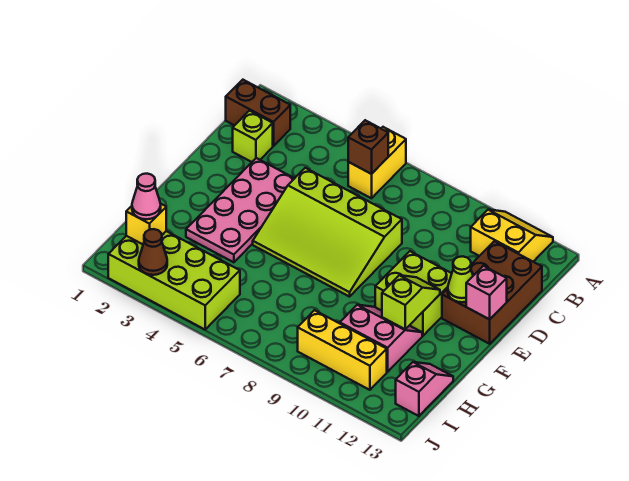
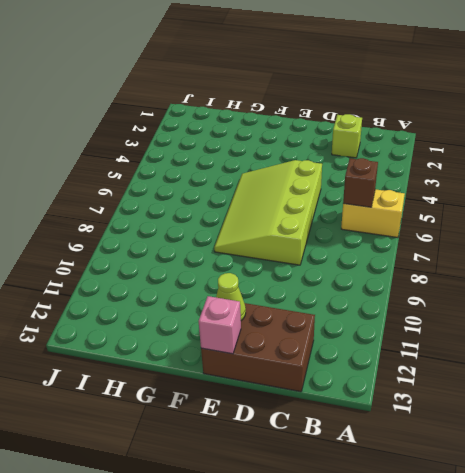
none -> yellow slope A11:B12 level 1 top B
none -> brown brick B1:B2 level 1
none -> pink plate D3:G4 level 1

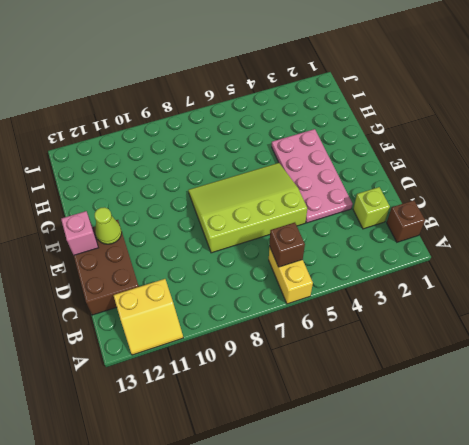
brown brick B1 level 1 -> brown brick B1:B2 level 1
none -> lime brick E10:F11 level 1
none -> pink slope G10:H11 level 1 top H
none -> pink slope H13:I13 level 1 top I

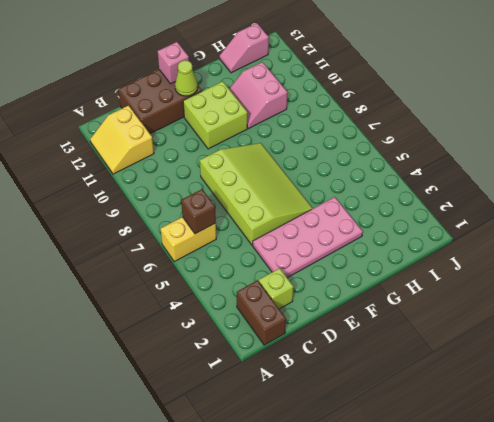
none -> lime brick I2:J5 level 1
none -> yellow brick I9:I11 level 1
none -> lime slope F11:G11 level 2 top G

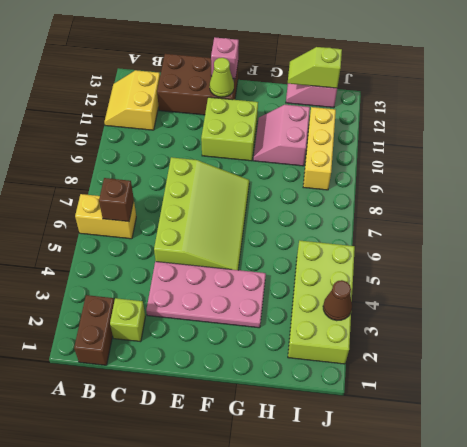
lime slope H13:I13 level 2 top I -> lime slope F11:G11 level 2 top G
none -> yellow brick I2 level 2
none -> pink cone I2 level 3

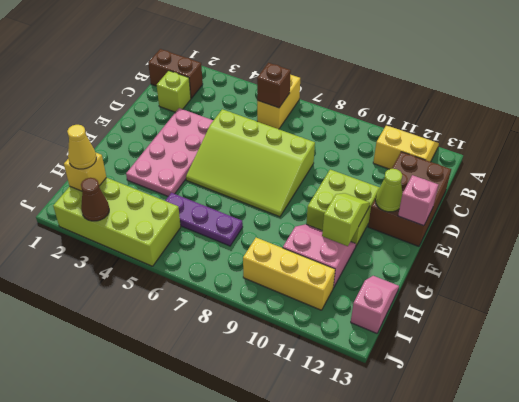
purple plate H5:H7 level 1 -> none
yellow cone I2 level 3 -> pink cone I2 level 3

